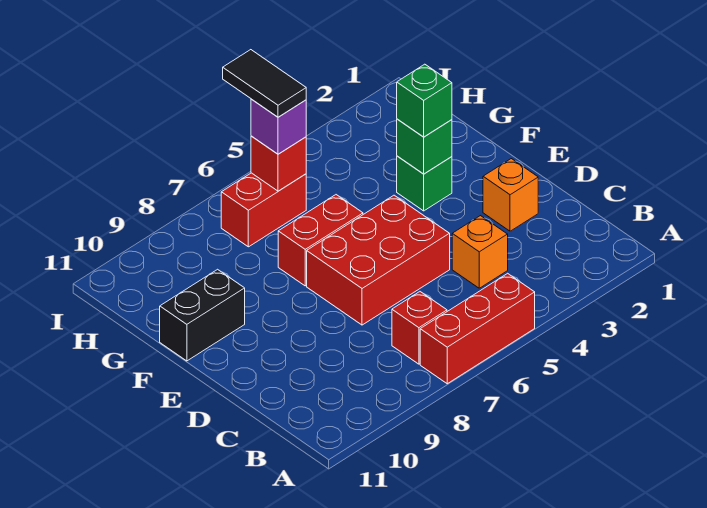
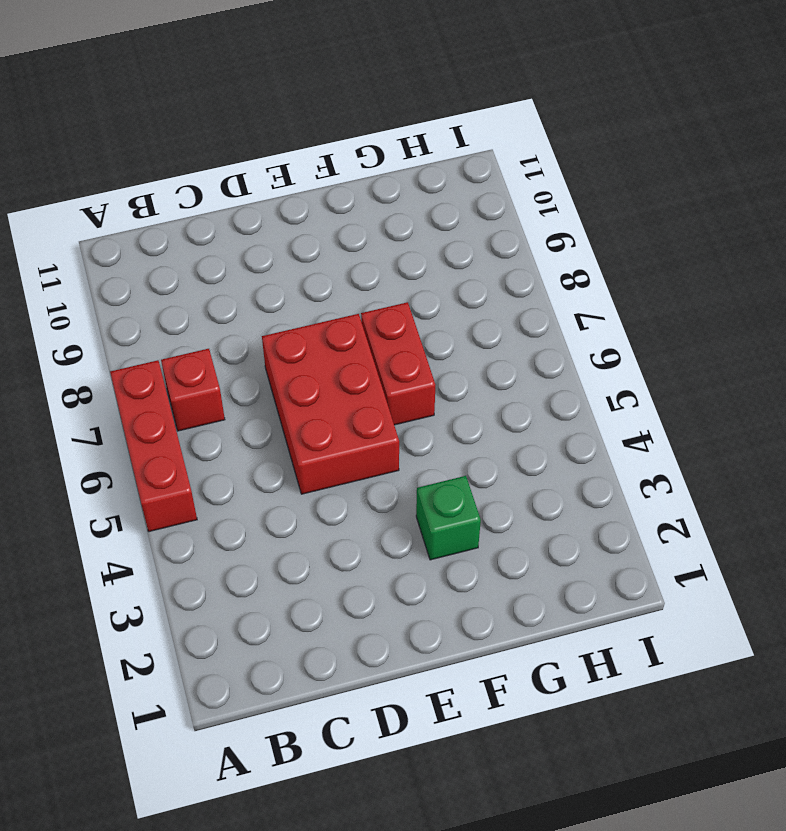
none -> orange brick C4 level 1
none -> orange brick D2 level 1
none -> black brick F10:F11 level 1

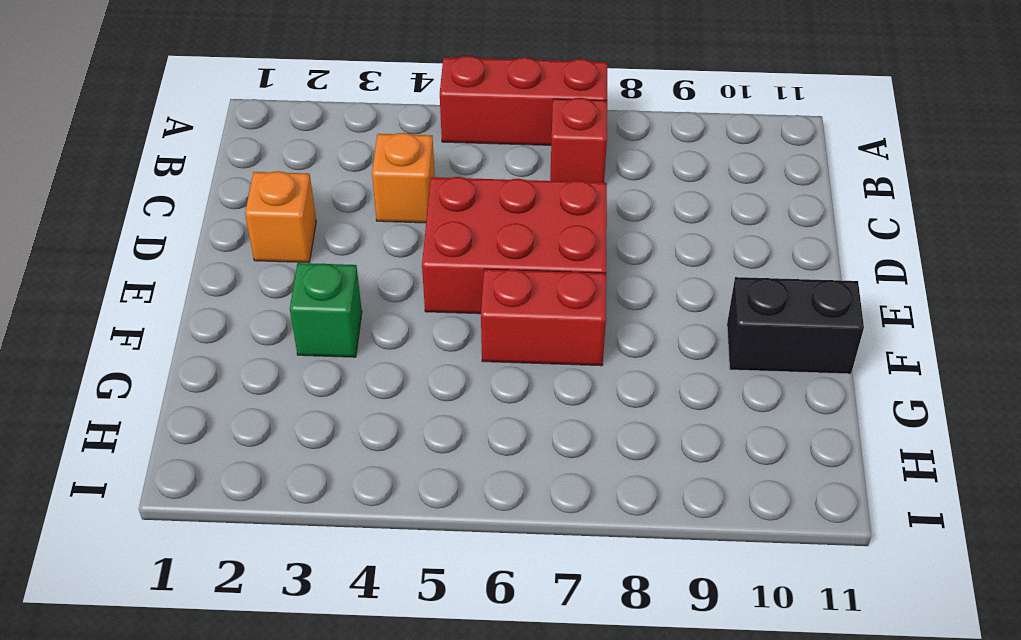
none -> red brick H6:H7 level 1
none -> green brick F3 level 2
none -> red brick H6 level 2

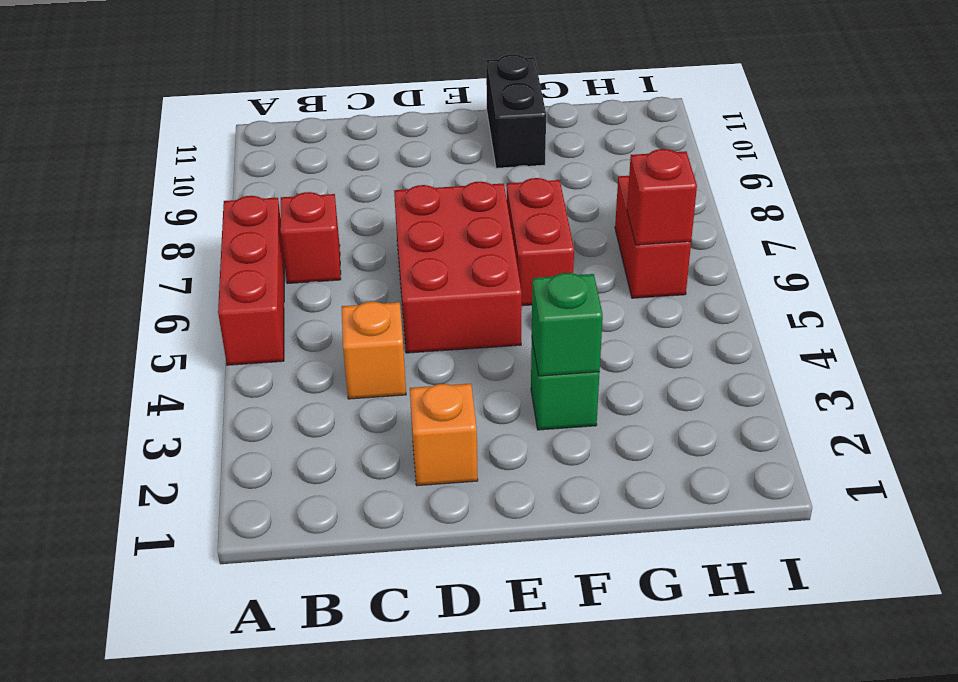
none -> green brick F3 level 3
none -> purple brick H6 level 3
none -> black tile H6:I6 level 4

